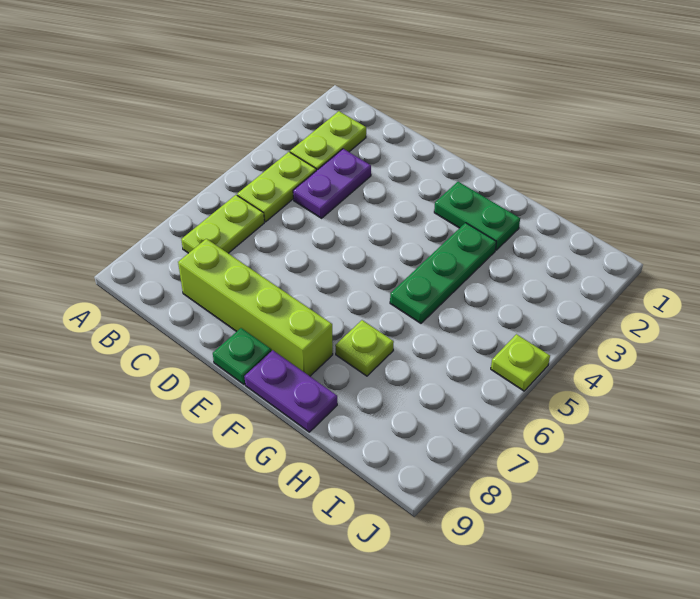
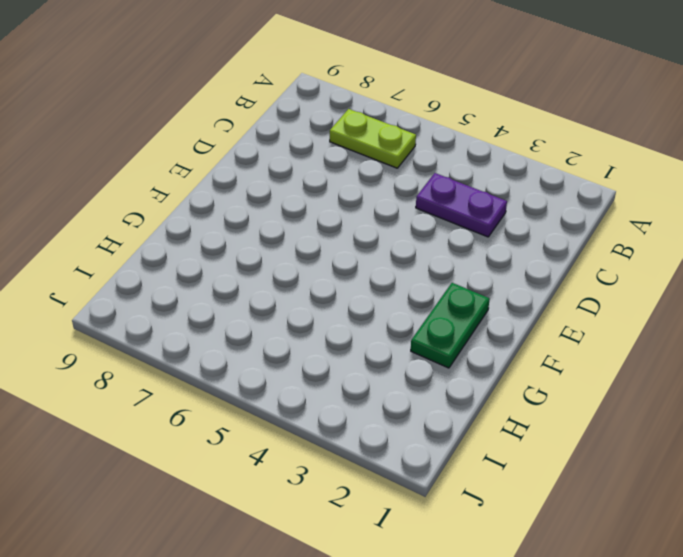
none -> lime plate B2:B3 level 1
none -> lime plate B4:B5 level 1

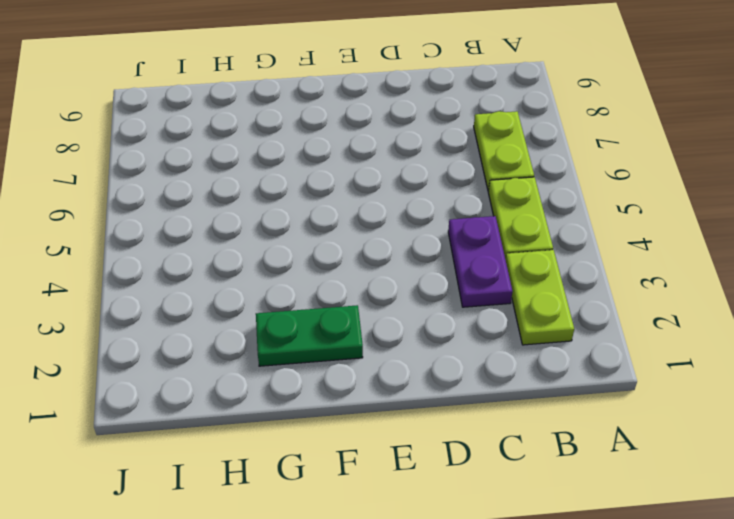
none -> lime brick C8:F8 level 1
none -> green plate E9 level 1

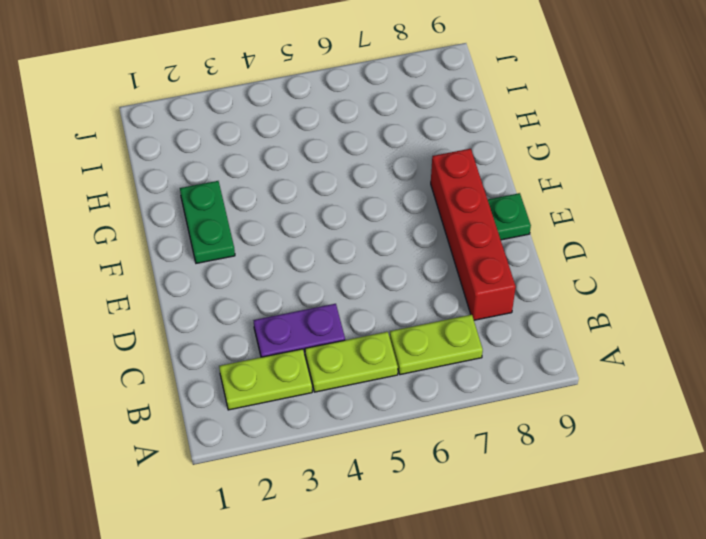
red brick C8:F8 level 1 -> lime brick C8:F8 level 1
none -> purple plate F9:G9 level 1
none -> green plate G3:G5 level 1

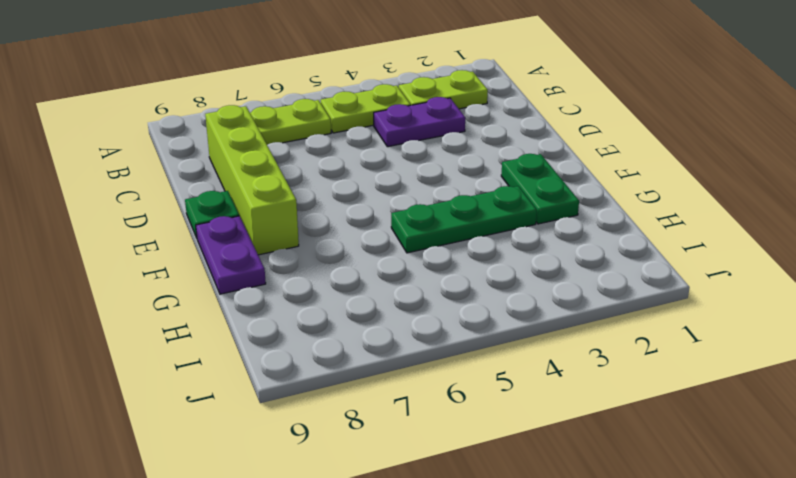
none -> lime plate G7 level 1
none -> lime plate J5 level 1

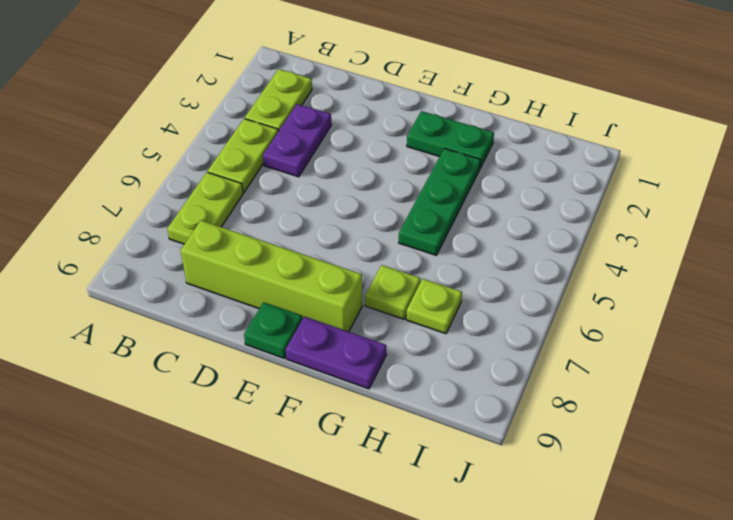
lime plate H7 level 1 -> lime plate J5 level 1

